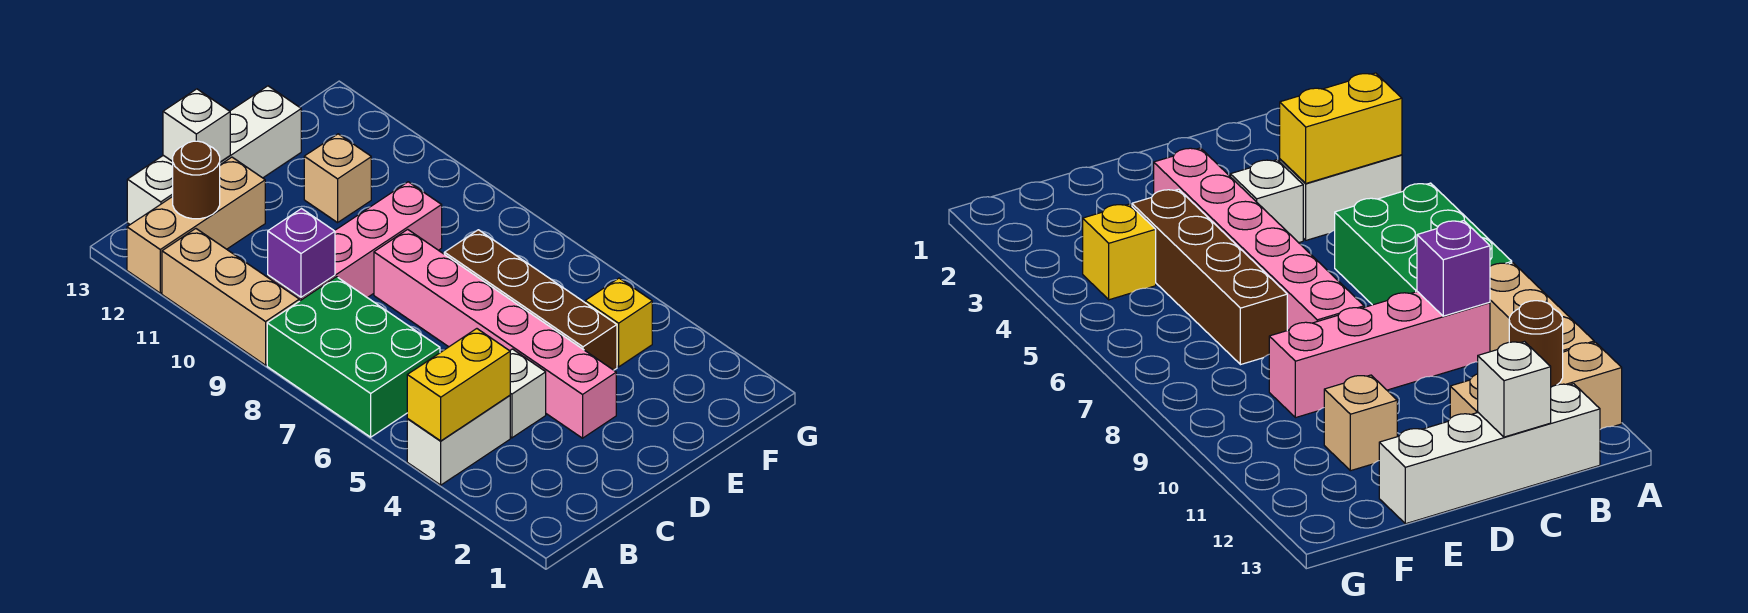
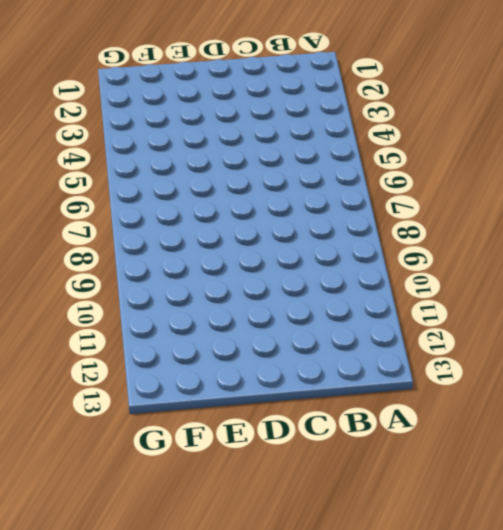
none -> white brick A4:B4 level 1
none -> green brick A6:B8 level 1
none -> tan brick A9:A11 level 1

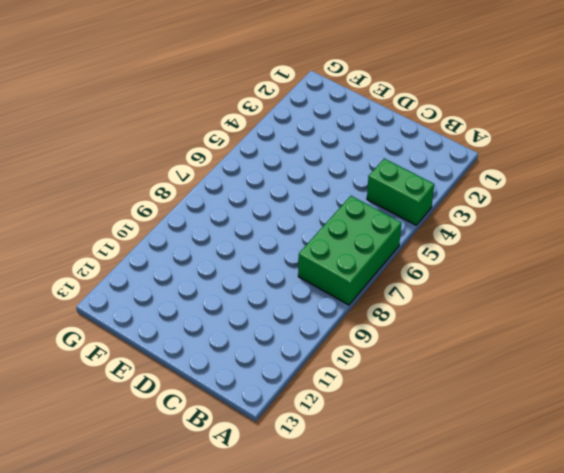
green brick A4:B4 level 1 -> white brick A4:B4 level 1
none -> tan brick A9:A11 level 1
none -> tan brick A12:C12 level 1
none -> pink brick B9:E9 level 1

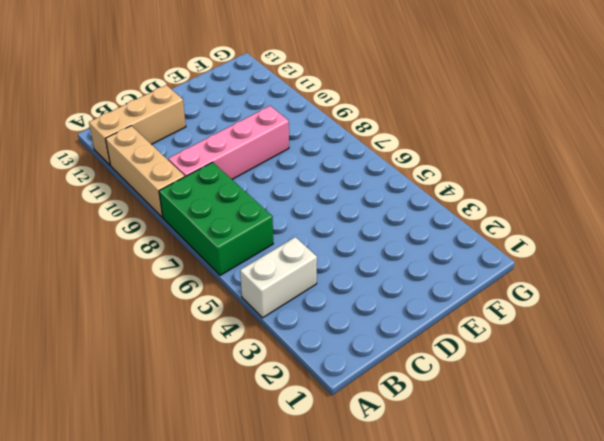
none -> white brick B13:E13 level 1
none -> white brick C4 level 1
none -> pink brick D3:D8 level 1

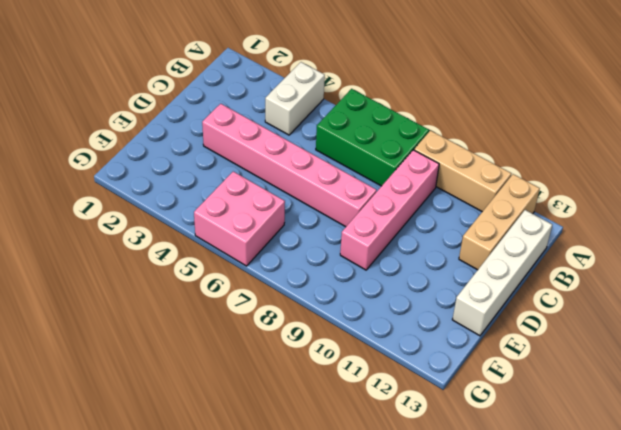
pink brick F5:G6 level 1 -> none
none -> white brick C4 level 1
none -> brown brick E4:E7 level 1
none -> tan brick E11 level 1

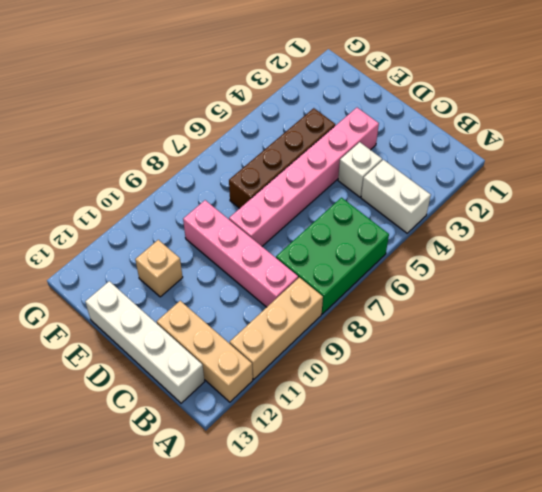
none -> yellow brick F4 level 1
none -> yellow brick A4:B4 level 2
none -> purple brick B9 level 2

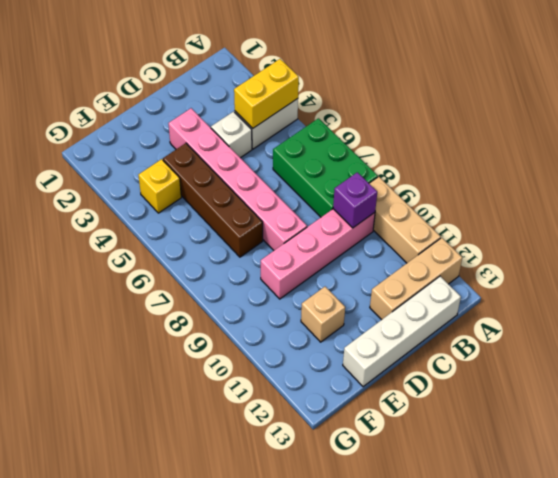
none -> brown round brick B12 level 2
none -> white brick C13 level 2

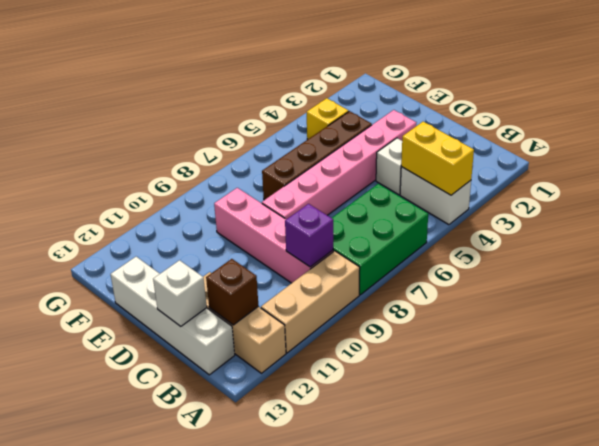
brown brick B12 level 2 -> brown round brick B12 level 2
none -> tan brick E11 level 1

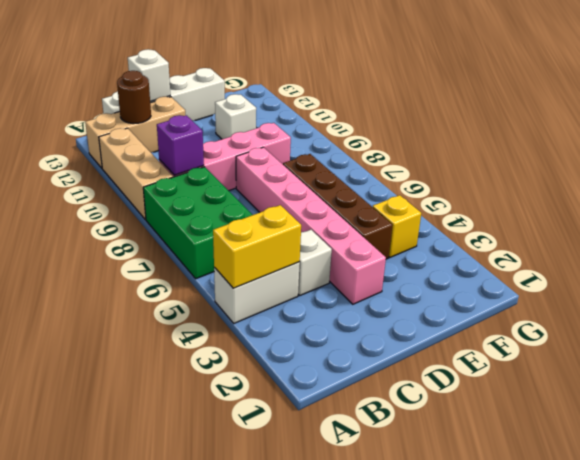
white brick E11 level 1 -> tan brick E11 level 1

